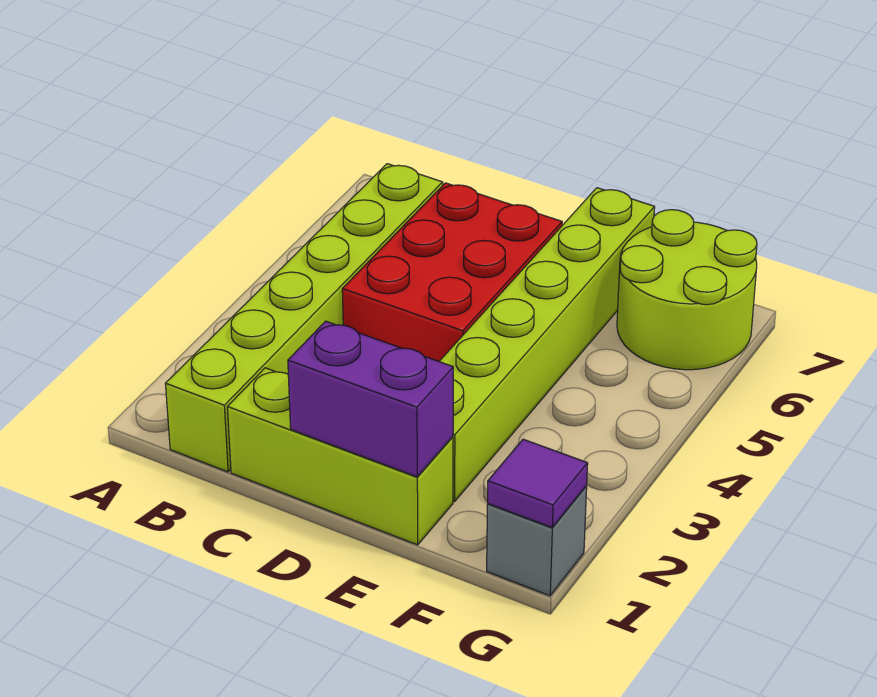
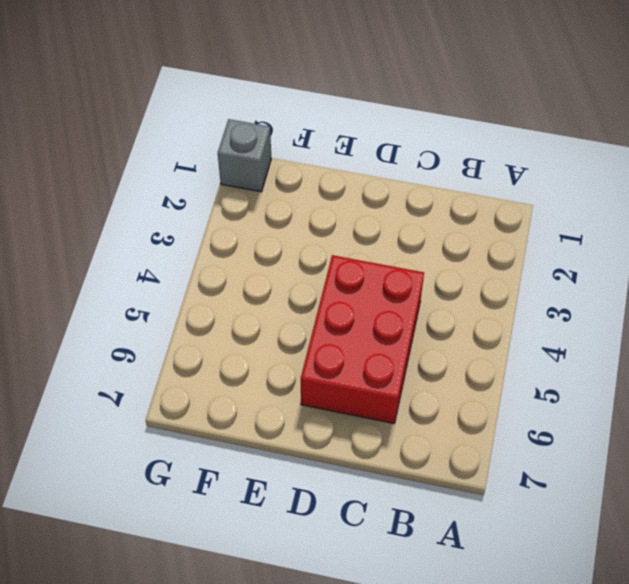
none -> lime brick B1:B6 level 1
none -> lime brick C1:E1 level 1

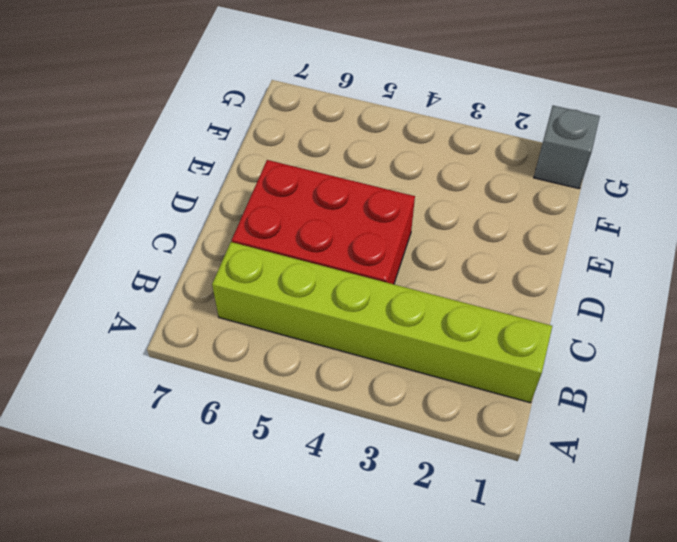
none -> lime brick C1:E1 level 1
none -> lime brick E2:E7 level 1

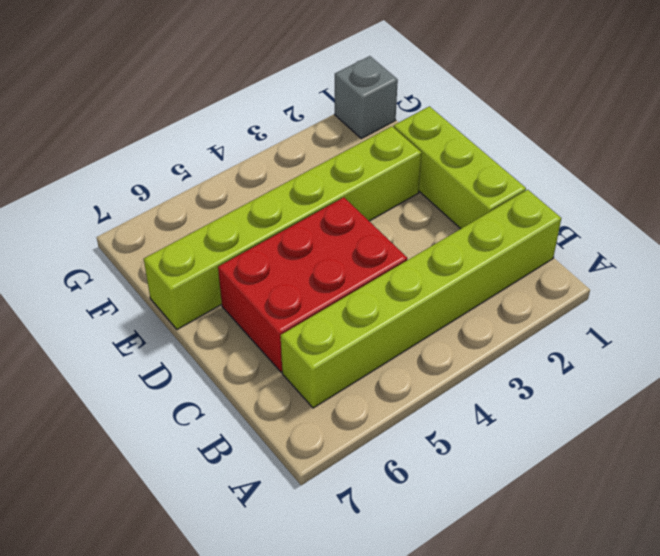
none -> lime round brick F6:G7 level 1
none -> purple brick D1:E1 level 2

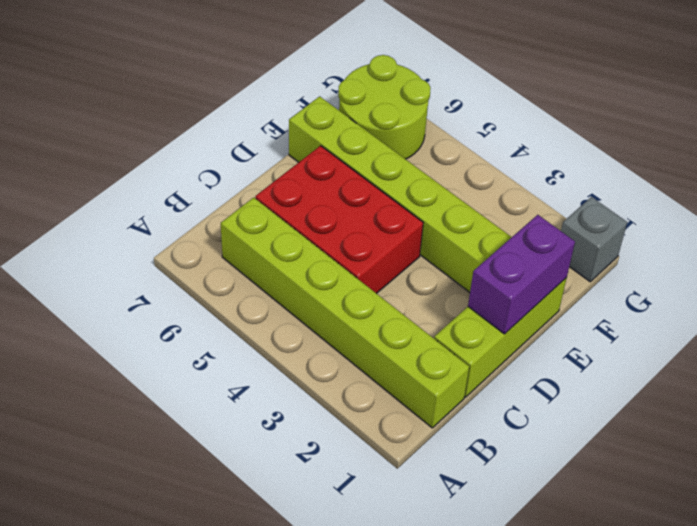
none -> purple tile G1 level 2

